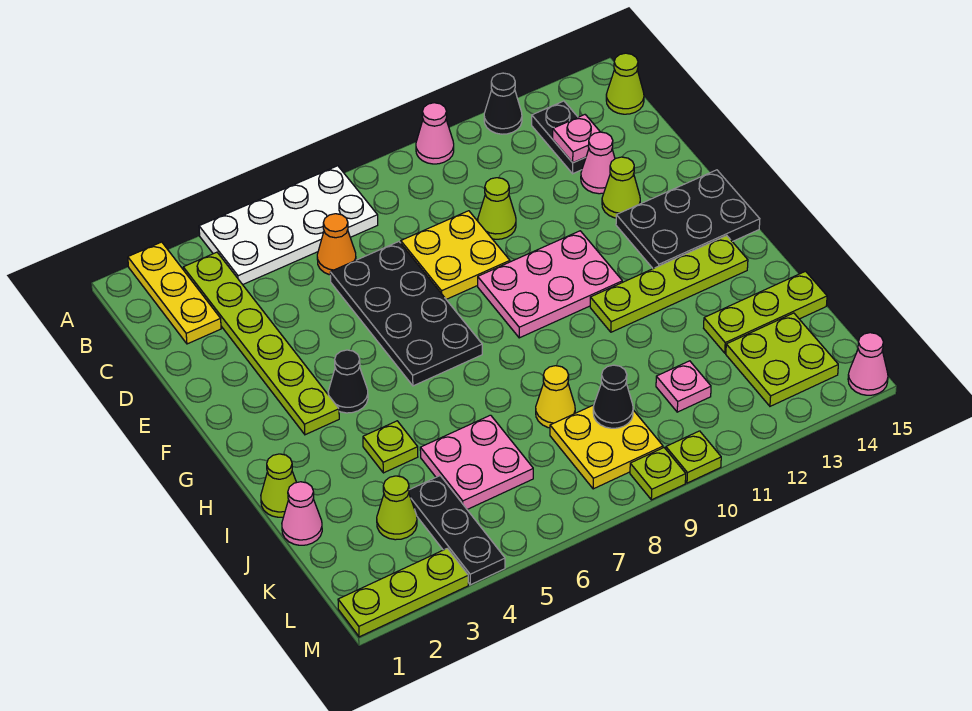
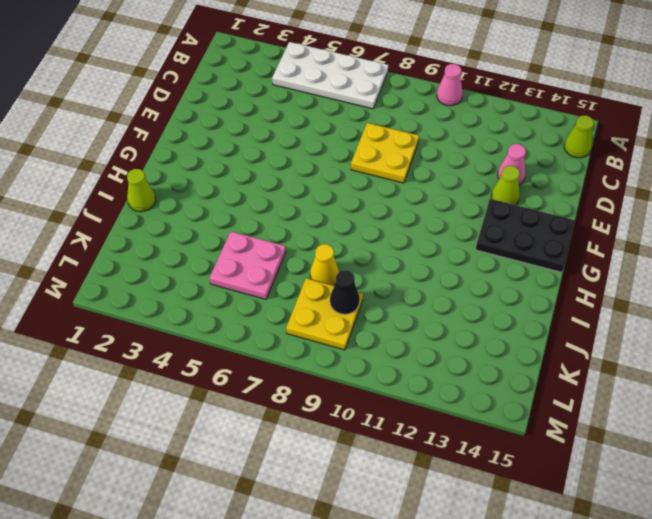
none -> yellow plate A2:C2 level 1
none -> black cone A12 level 1
none -> lime plate B3:G3 level 1
none -> black plate B13:C13 level 1

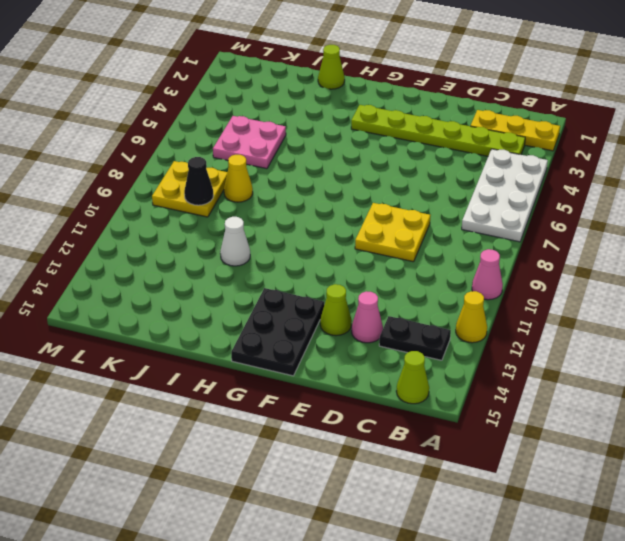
yellow cone A12 level 1 -> black cone A12 level 1
white cone I11 level 1 -> none
none -> orange cone C6 level 1
none -> black plate D6:G7 level 1
none -> lime cone D10 level 1
none -> pink plate F9:G11 level 1

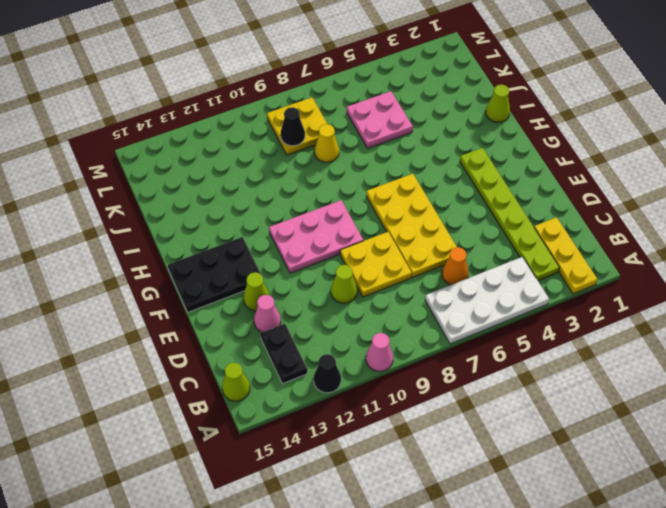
yellow plate D6:G7 level 1 -> black plate D6:G7 level 1
none -> black cone G4 level 1
none -> lime plate H11:H14 level 1
none -> lime plate I4 level 1
none -> pink cone J1 level 1

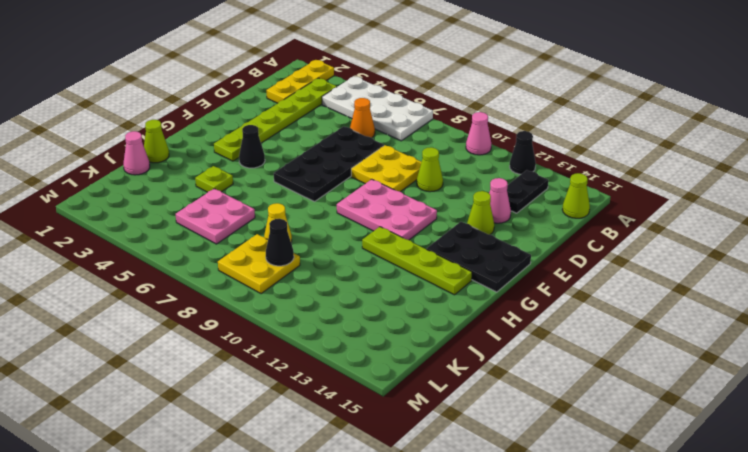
none -> lime plate J13:J15 level 1
none -> lime cone K3 level 1
none -> black plate K4:M4 level 1
none -> pink plate K11 level 1

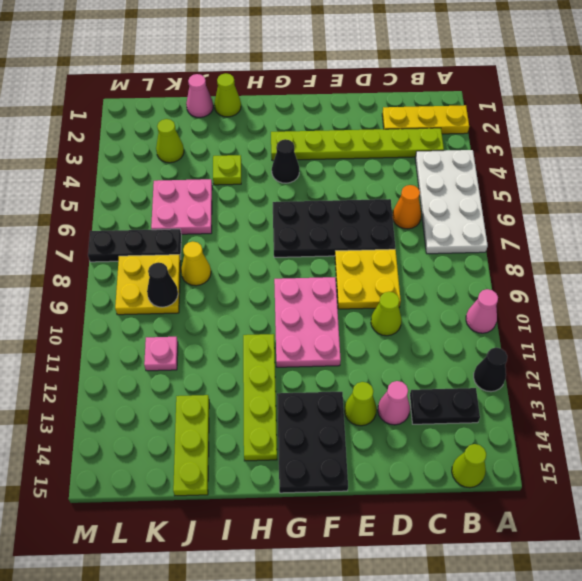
black plate K7:M7 level 1 -> black plate K4:M4 level 1
none -> lime plate K13:L14 level 1
none -> lime plate M1:M3 level 1
none -> lime plate M9 level 1
none -> lime plate M10 level 1

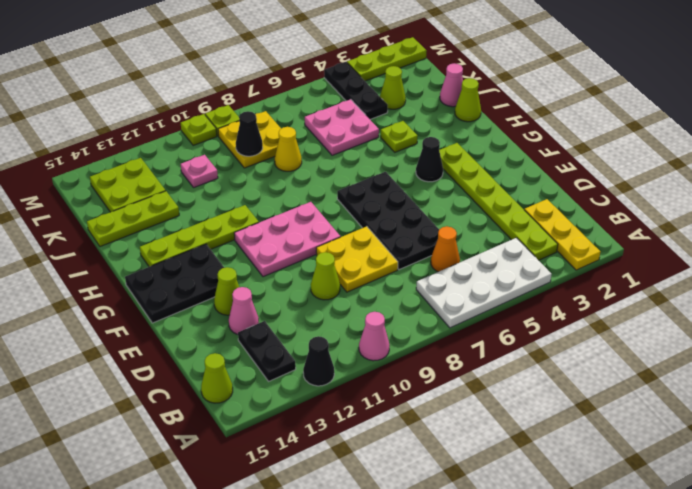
none -> pink cone M15 level 1
none -> pink plate C13 level 2

